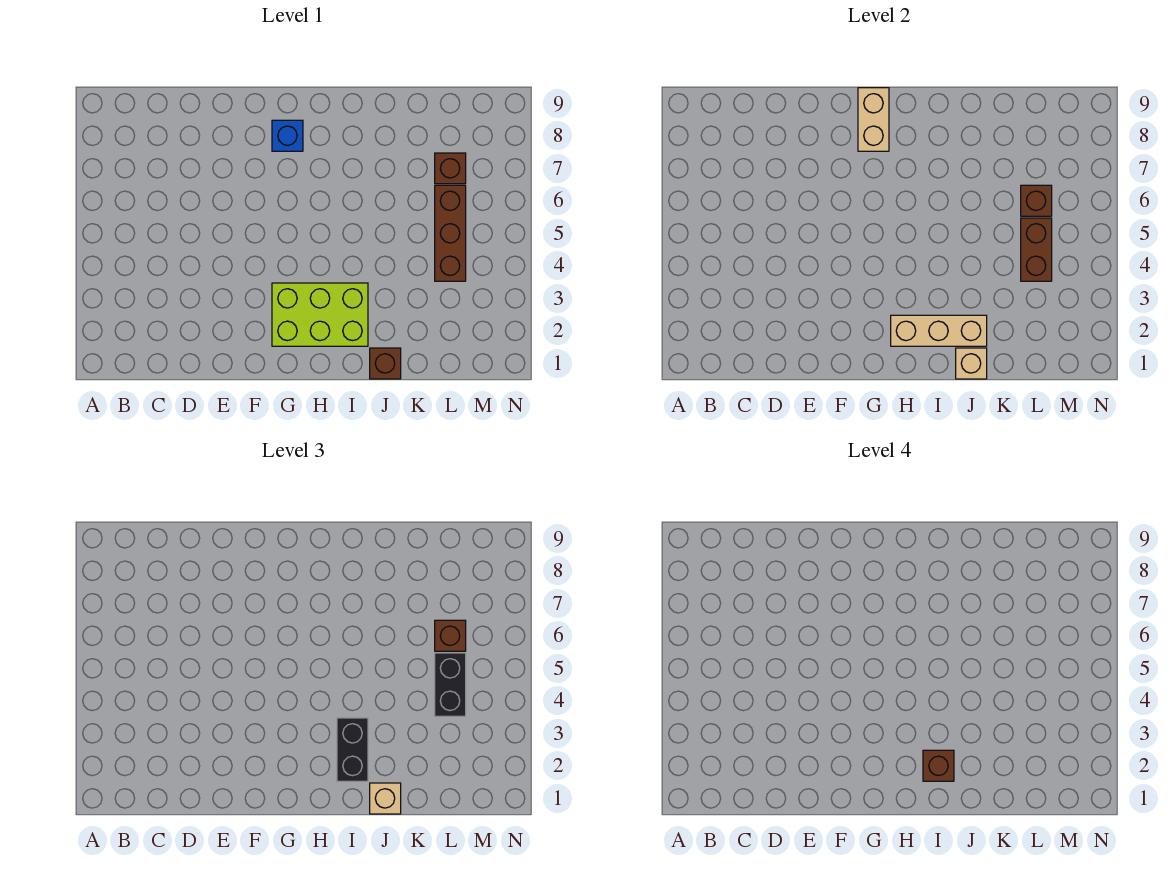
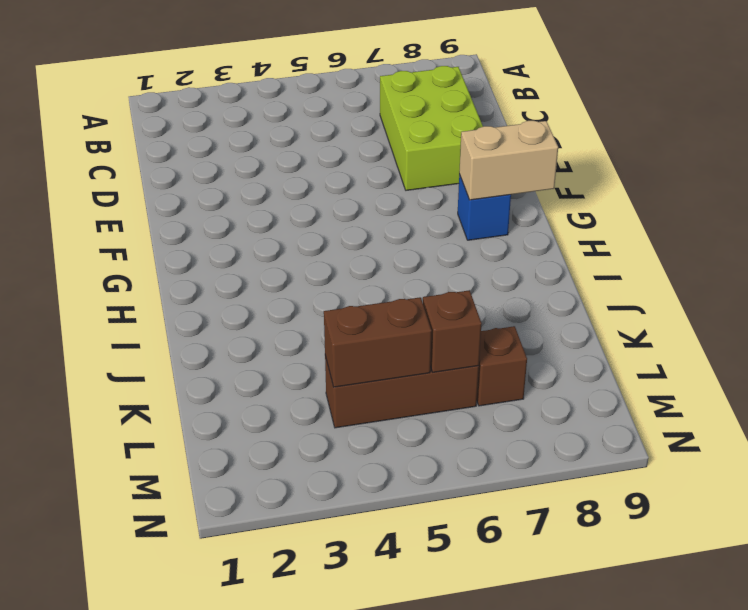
lime brick C7:E8 level 1 -> lime brick G2:I3 level 1
none -> brown brick J1 level 1
none -> tan brick H2:J2 level 2
none -> tan brick J1 level 2

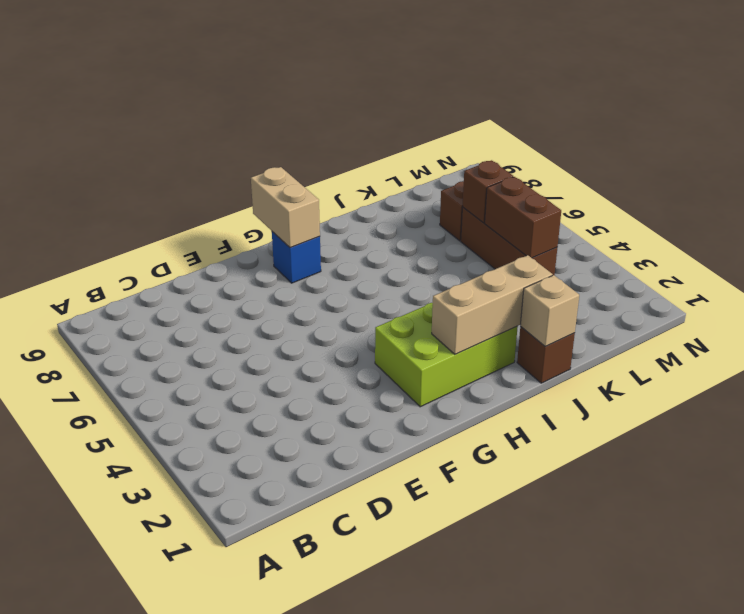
none -> black brick I2:I3 level 3
none -> tan brick J1 level 3
none -> black brick L4:L5 level 3

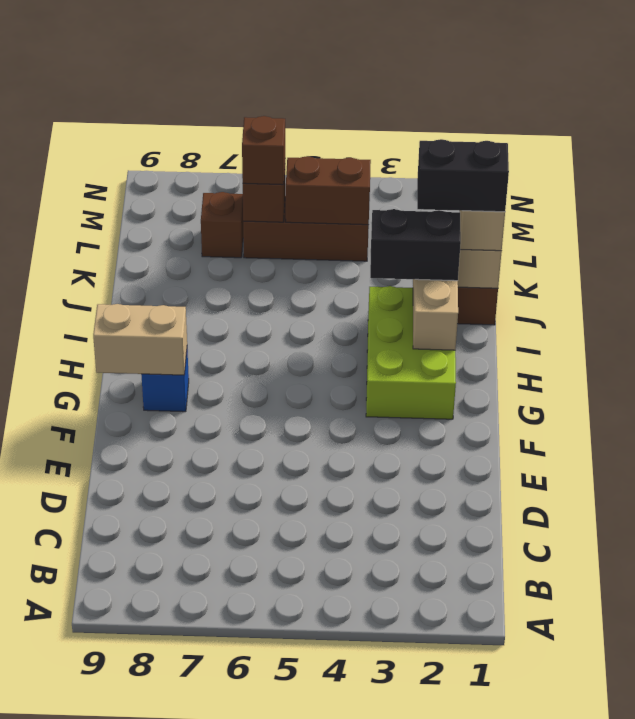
black brick J1:J2 level 4 -> black brick L4:L5 level 3
none -> brown brick I2 level 4

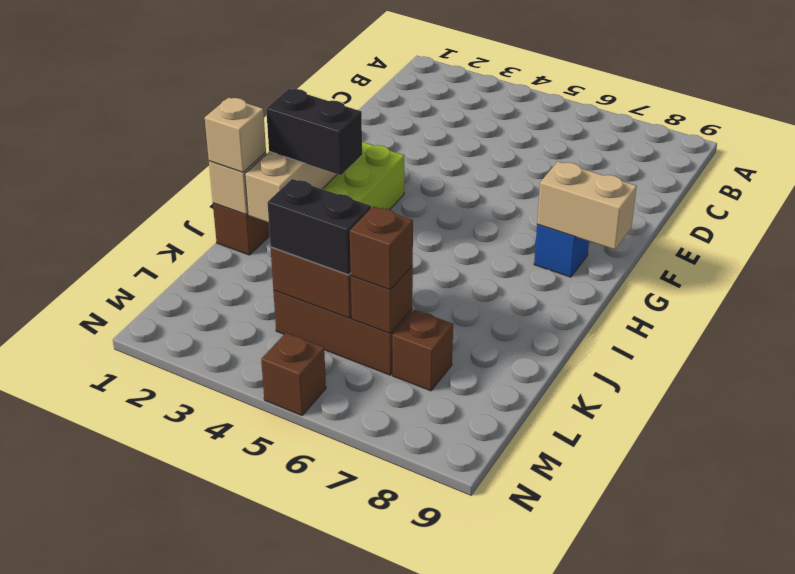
brown brick N5 level 1 -> brown brick I2 level 4

